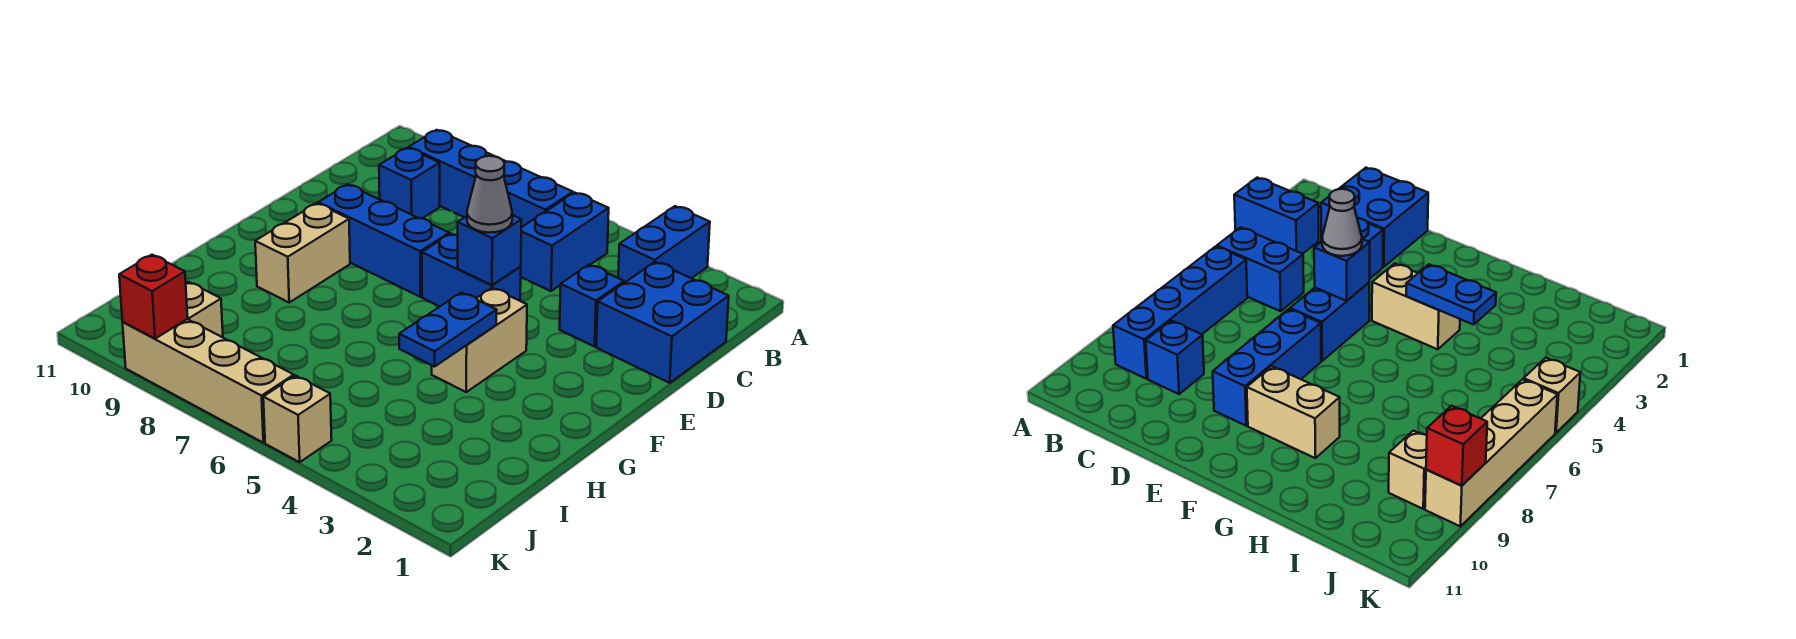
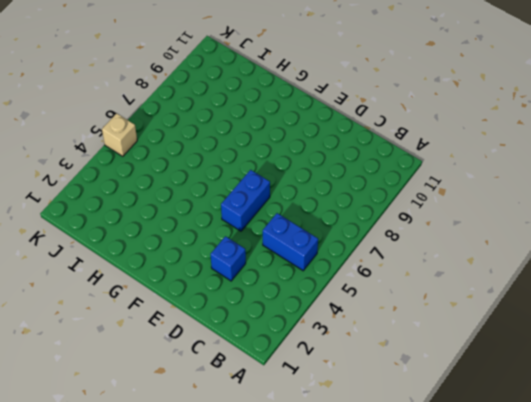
none -> blue brick A3:B3 level 1
none -> blue brick B6:B9 level 1
none -> blue brick C1:D2 level 1

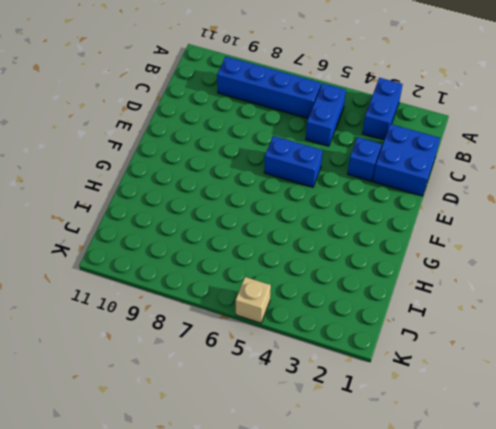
none -> blue brick C9 level 1
none -> blue brick E7:E9 level 1
none -> tan brick F4:G4 level 1

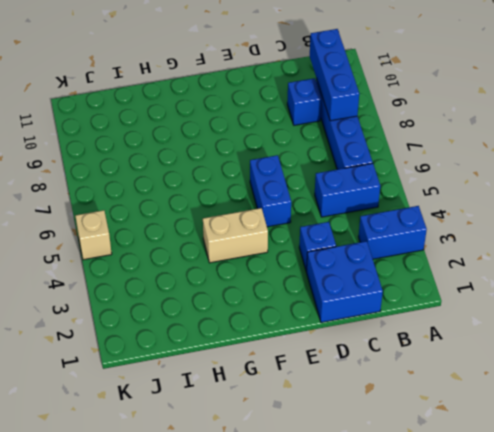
blue brick B8:B10 level 2 -> blue brick E7:E9 level 1
none -> tan brick F9:G9 level 1
none -> tan brick J9 level 1
none -> tan brick K6:K9 level 1

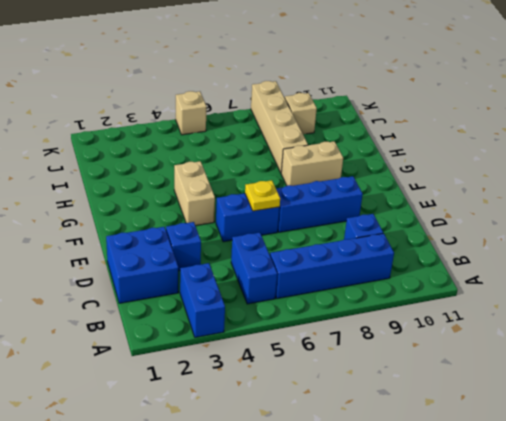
yellow plate E6 level 2 -> none
tan brick G8:G9 level 1 -> tan brick F9:G9 level 1
tan brick H8:K8 level 1 -> tan brick K6:K9 level 1
none -> blue brick E5 level 2
none -> blue plate G4:H4 level 2
none -> red brick K9 level 2

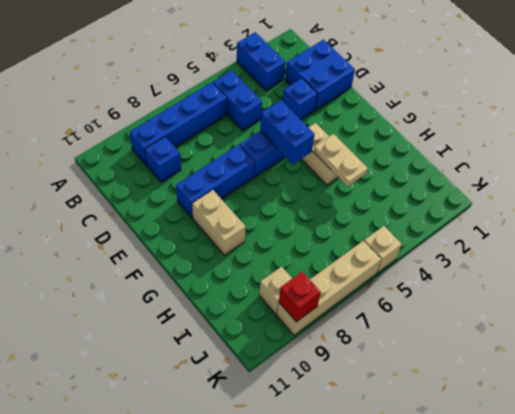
blue brick E5:F5 level 2 -> blue brick E5 level 2
tan plate G4:H4 level 2 -> blue plate G4:H4 level 2
none -> grey cone E5 level 3

